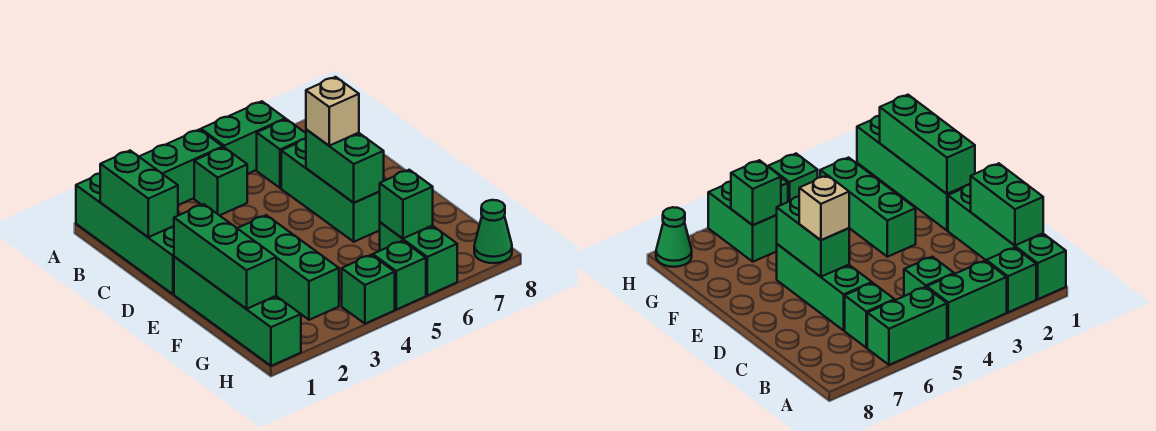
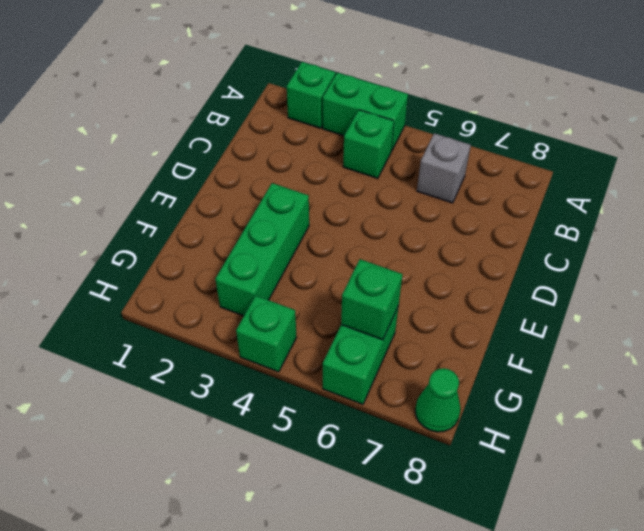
grey brick B6 level 1 -> green brick B6 level 1
none -> green brick A1:D1 level 1
none -> green brick A5:A6 level 1
none -> green brick C6:E6 level 1

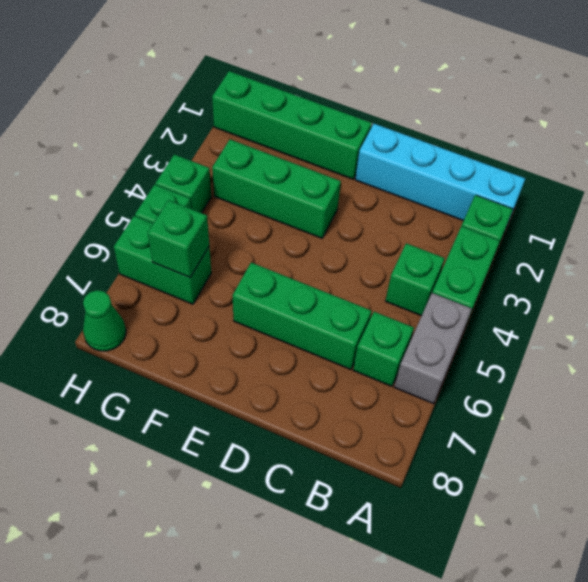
cyan brick A1:D1 level 1 -> green brick A1:D1 level 1
grey brick A5:A6 level 1 -> green brick A5:A6 level 1
none -> green brick B1:C1 level 2
none -> green brick D6:E6 level 2
none -> green brick E1:G1 level 2

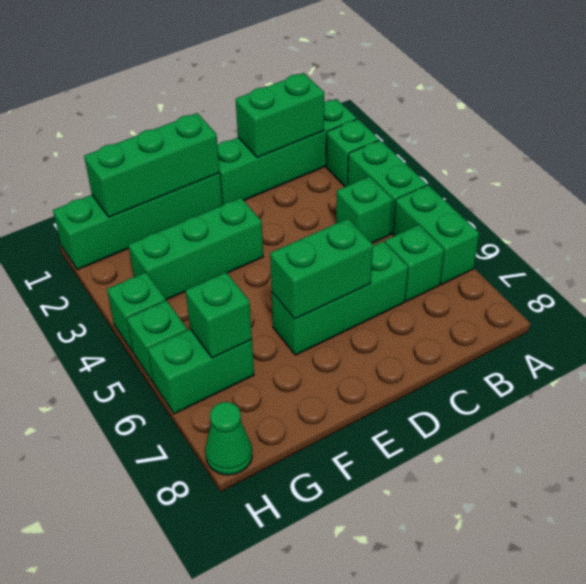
none -> tan brick D6 level 3

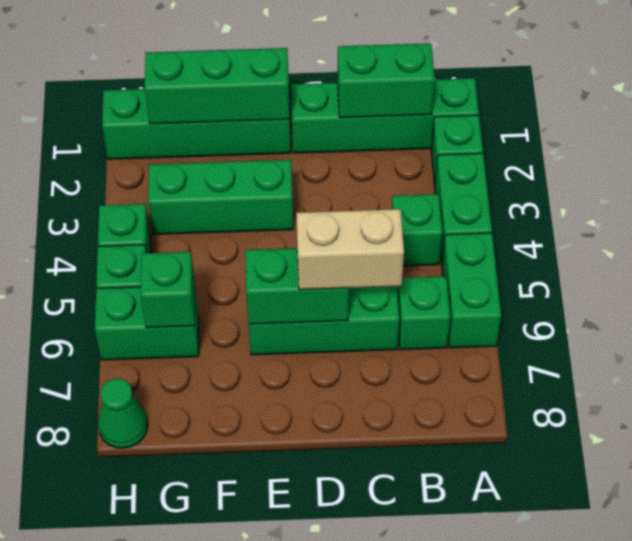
tan brick C6:D6 level 3 -> tan brick D6 level 3

